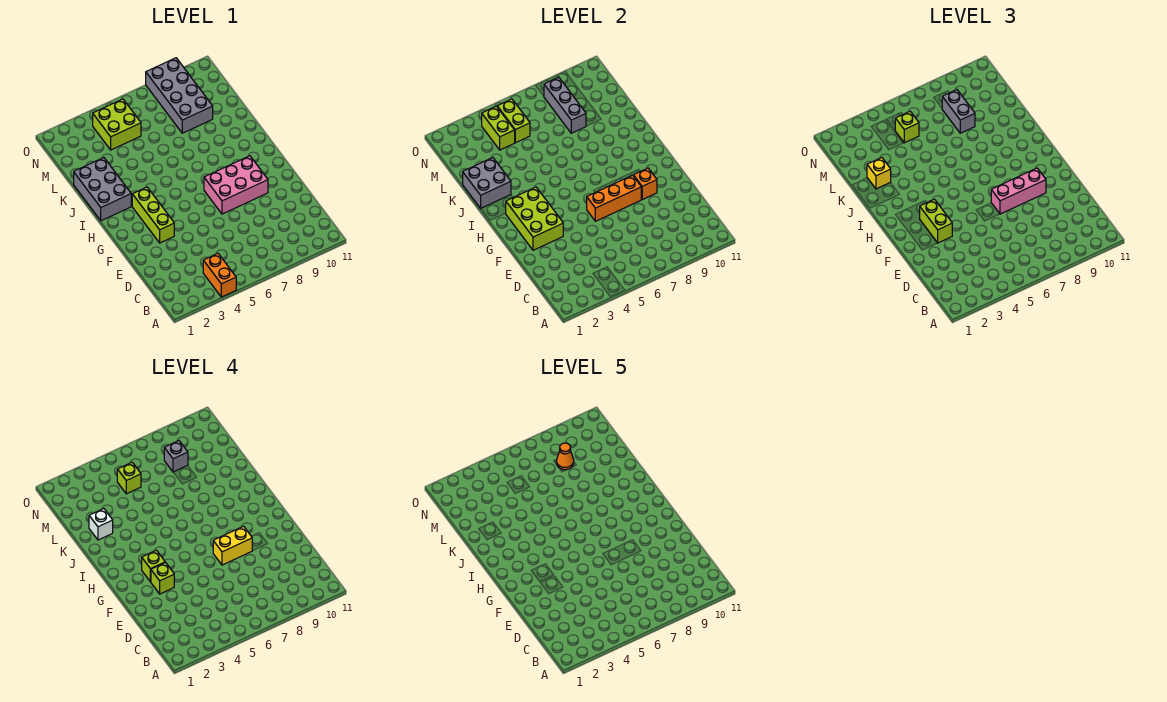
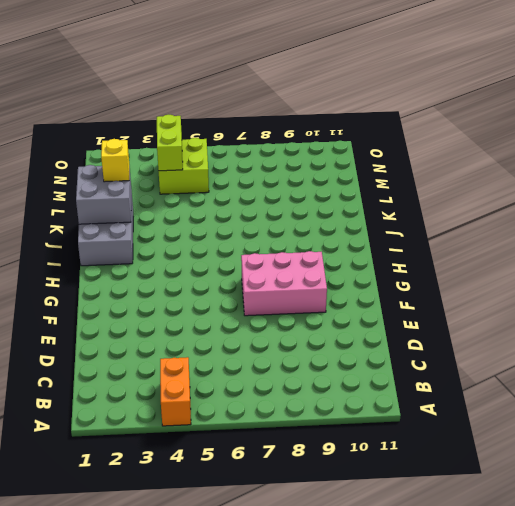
none -> lime brick F3:H3 level 1
none -> grey brick L8:O9 level 1
none -> lime brick F2:H3 level 2

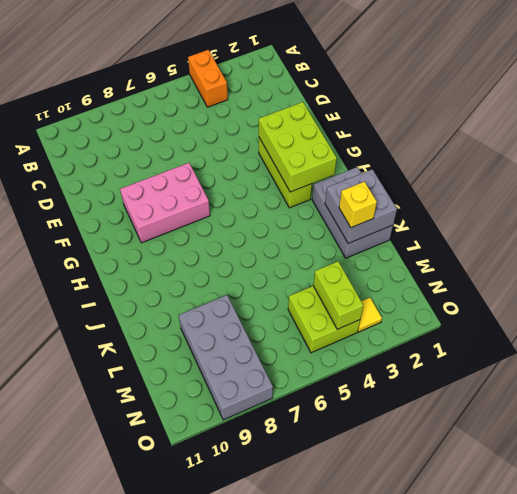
yellow tile N3 level 1 -> none
none -> orange brick F6:F8 level 2
none -> orange brick F9 level 2
none -> grey brick L8:N8 level 2

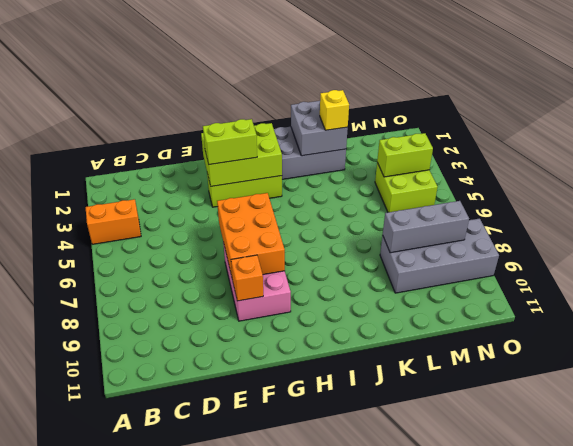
orange brick F6:G8 level 2 -> orange brick F6:F8 level 2
none -> lime brick M5:N5 level 2
none -> pink brick F7:F9 level 3
none -> grey brick L8:M8 level 3

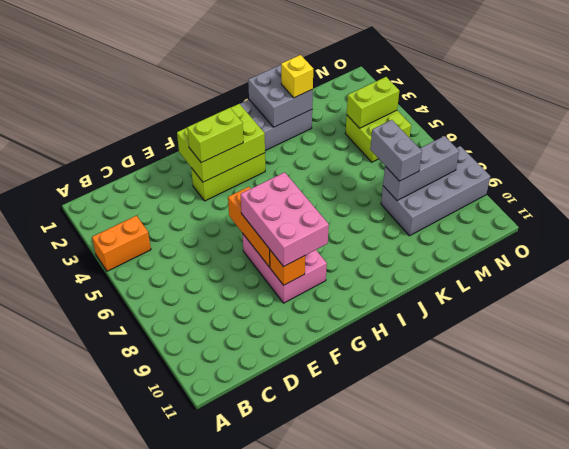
pink brick F7:G9 level 3 -> pink brick F7:F9 level 3
grey brick L7:L8 level 3 -> grey brick L8:M8 level 3
none -> lime brick M5:N5 level 2
none -> lime brick M5 level 3
none -> lime brick F3 level 4

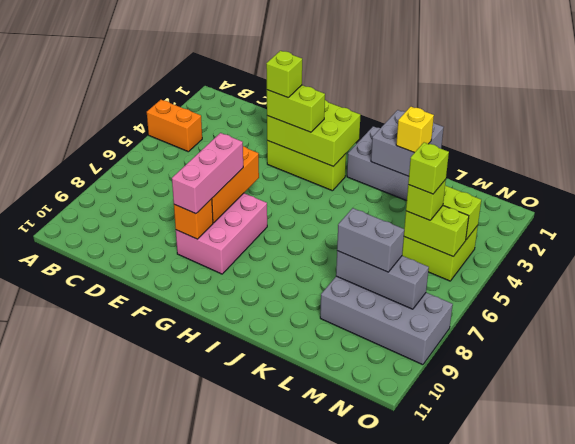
none -> yellow brick F7:F8 level 4
none -> lime brick G3 level 4
none -> white brick K2 level 4

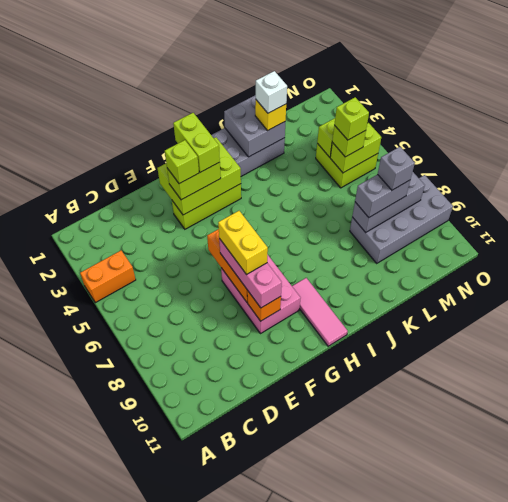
lime brick G2:G3 level 4 -> lime brick G3 level 4
pink tile H9:H11 level 1 -> none
none -> orange cone M8 level 5

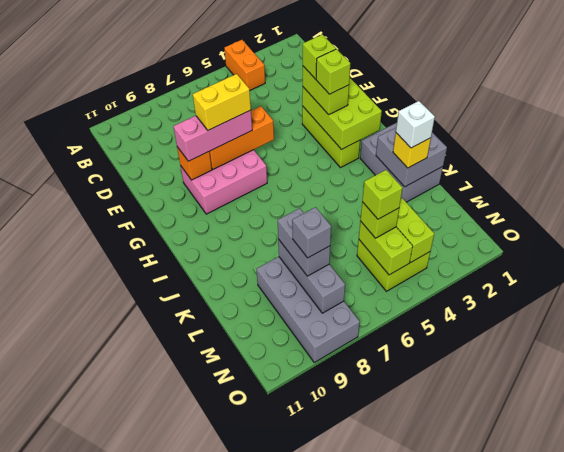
none -> orange cone M8 level 5

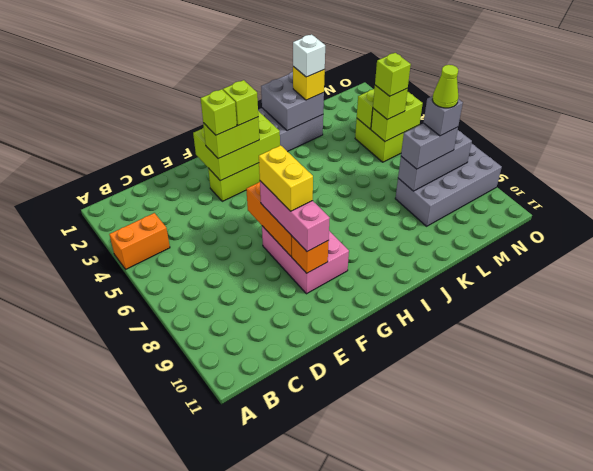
lime cone M8 level 5 -> orange cone M8 level 5

